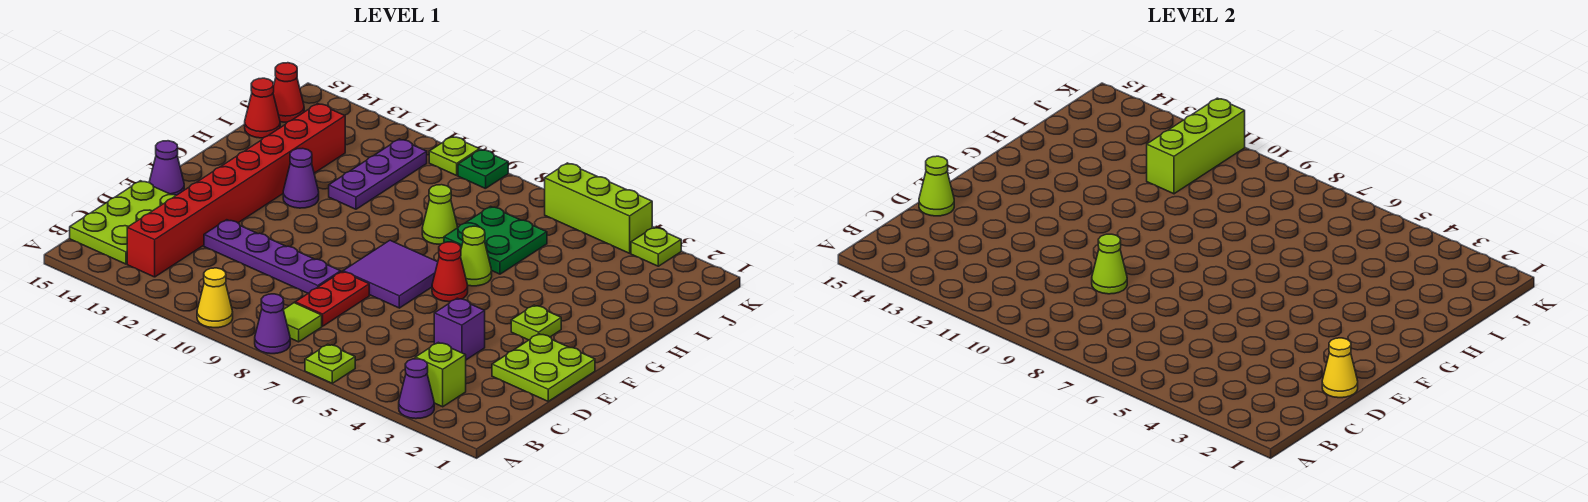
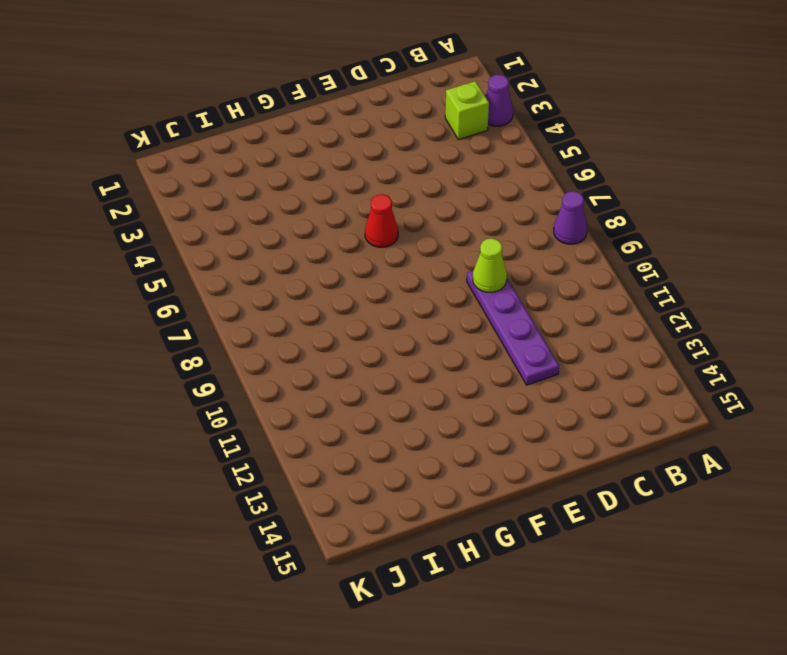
none -> lime plate A6 level 1
none -> yellow cone A10 level 1
none -> lime tile B8 level 1
none -> red brick B13:I13 level 1

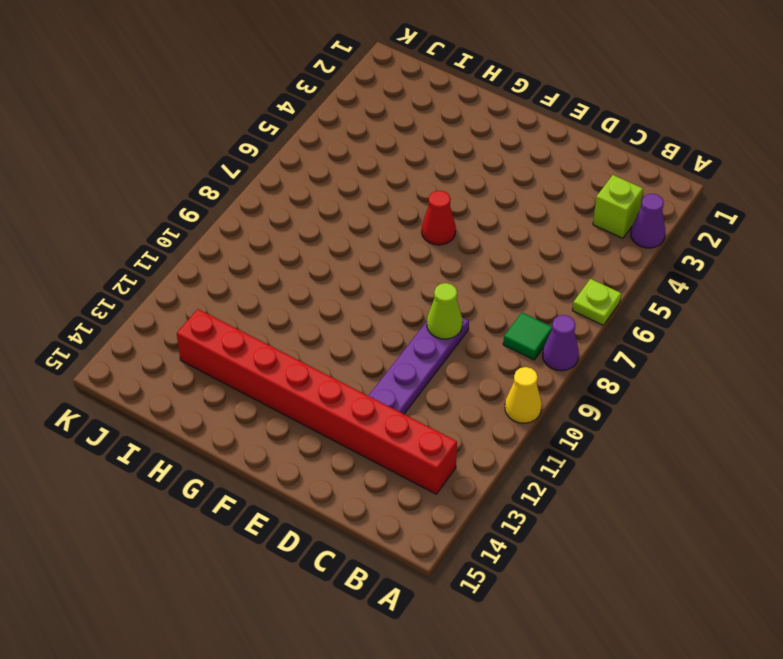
green tile B8 level 1 -> lime tile B8 level 1
none -> lime plate B14:D15 level 1
none -> red plate C8:D8 level 1
none -> lime plate D1:E2 level 1
none -> purple brick D4 level 1

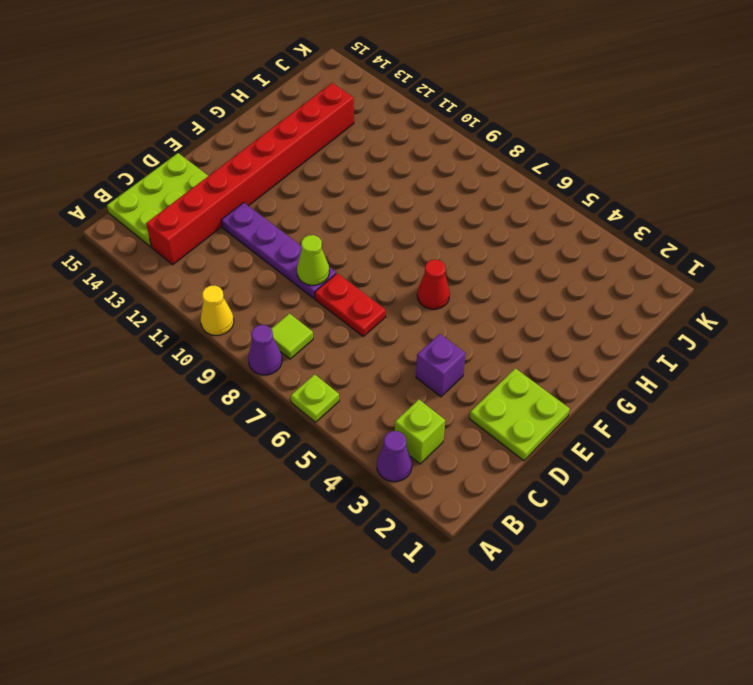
red plate D7:D8 level 1 -> red plate C8:D8 level 1
none -> purple tile E7:F8 level 1
none -> purple cone E15 level 1
none -> lime plate F3 level 1
none -> lime cone G6 level 1

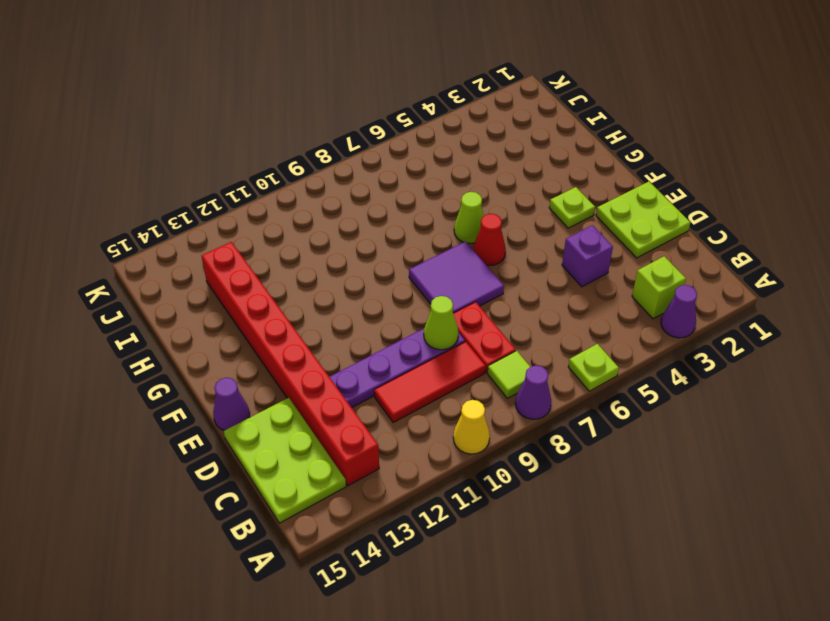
red tile C9:C11 level 1 -> none
none -> purple cone G12 level 1
none -> green plate H6:I7 level 1
none -> lime cone H8 level 1
none -> purple plate H11:J11 level 1

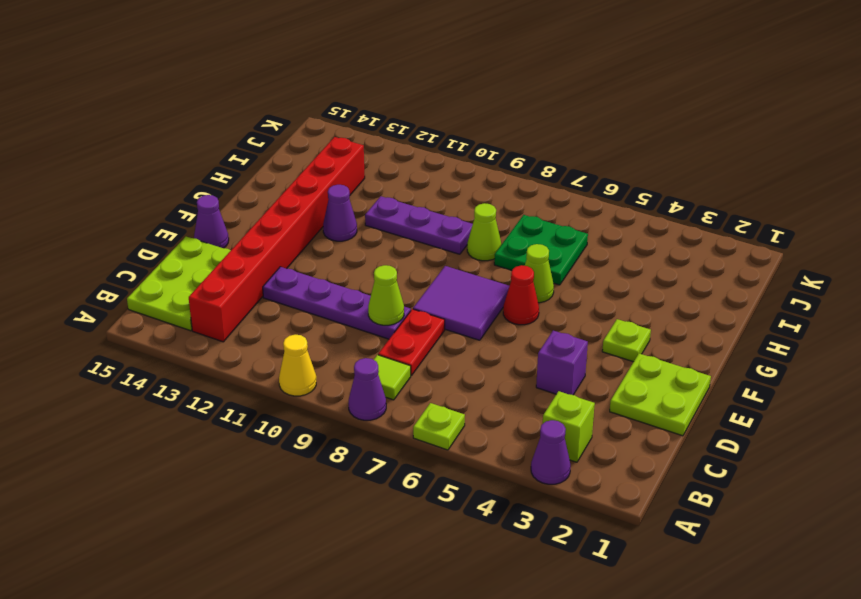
purple plate H9:H11 level 1 -> purple plate H11:J11 level 1
none -> red cone I15 level 1
none -> red cone J15 level 1
none -> lime plate K3 level 1
none -> lime brick K4:K6 level 1

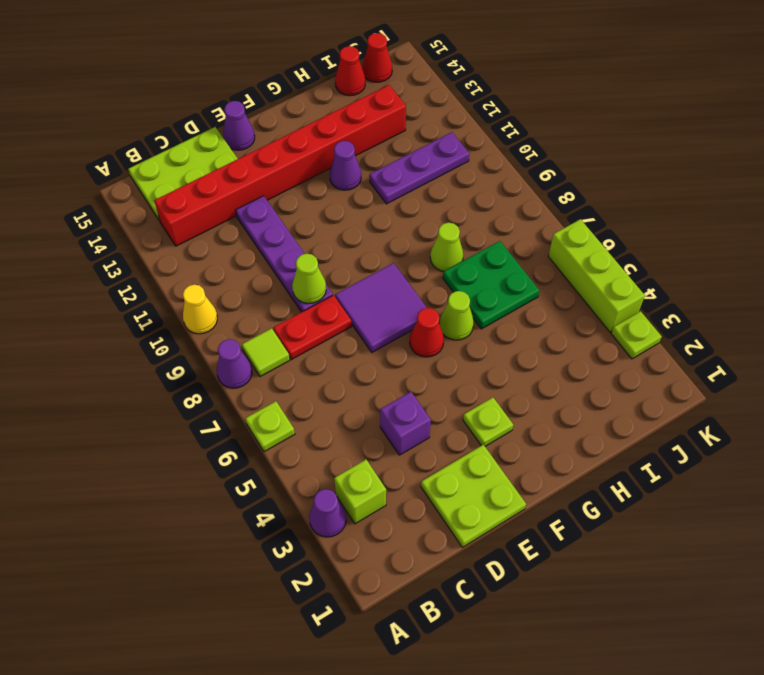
none -> green plate K9 level 1
none -> lime plate K10 level 1
none -> yellow cone D1 level 2
none -> lime cone D15 level 2

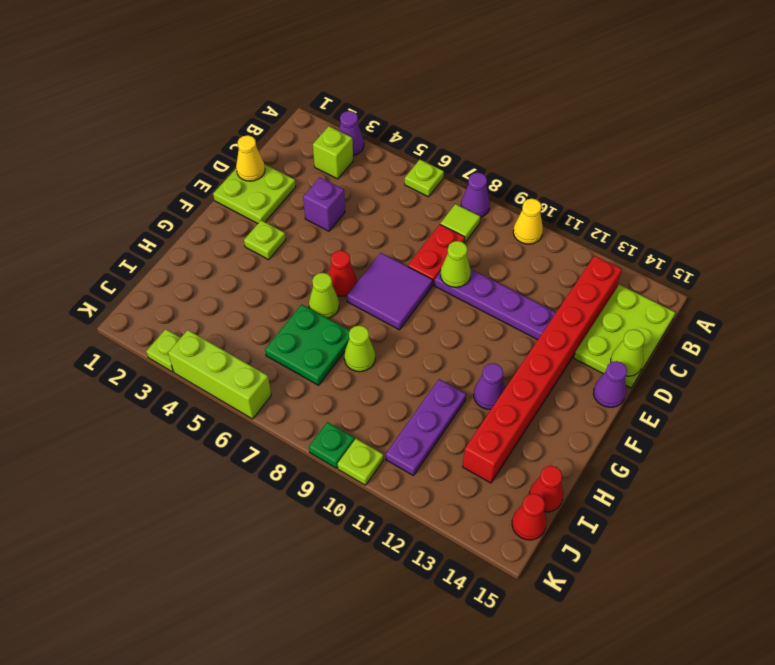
none -> lime brick I11:K11 level 2

